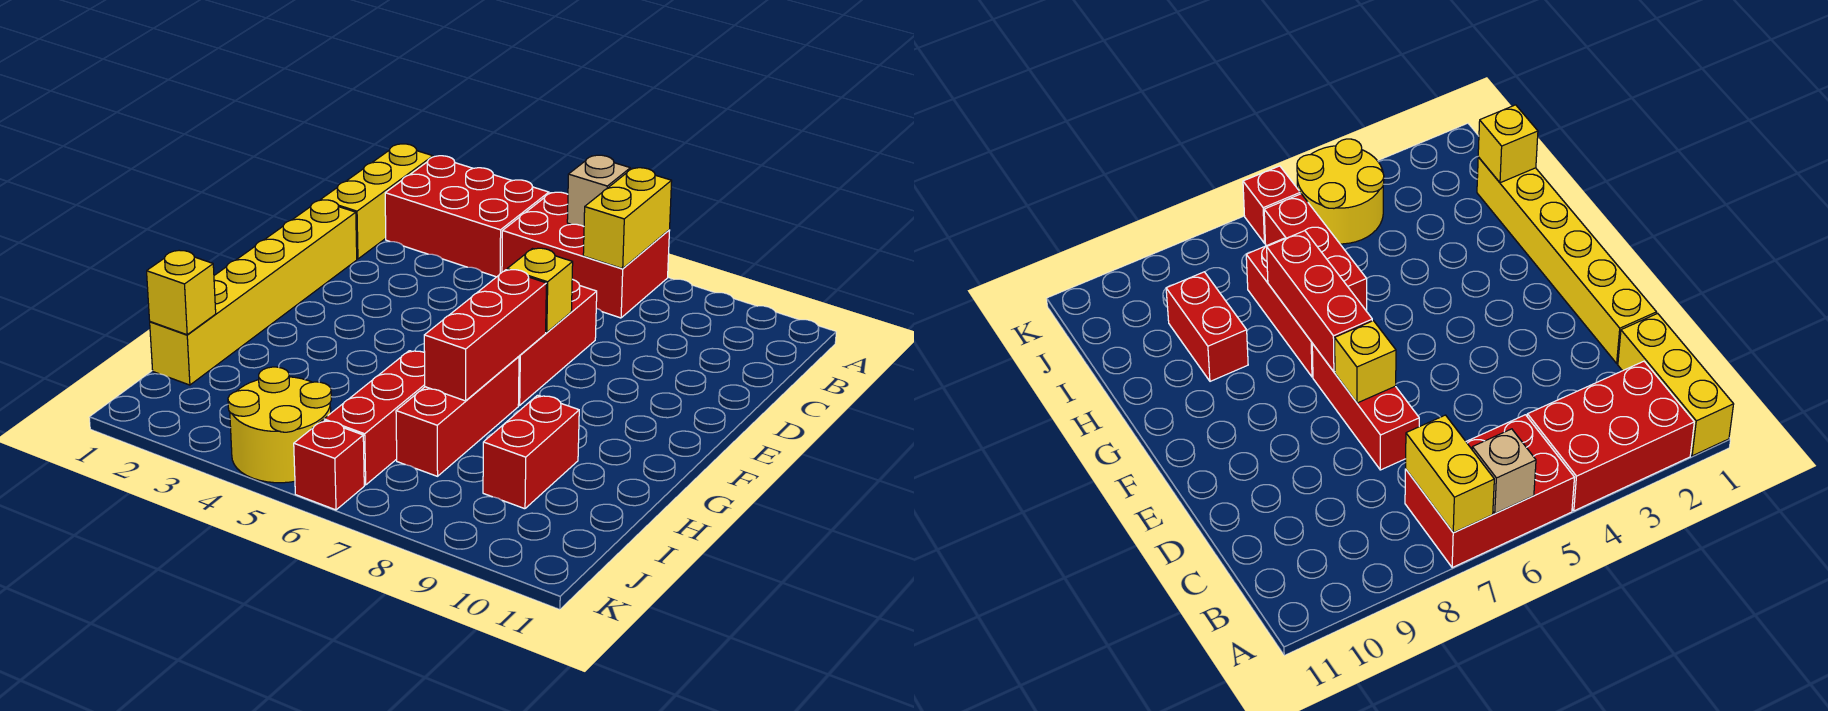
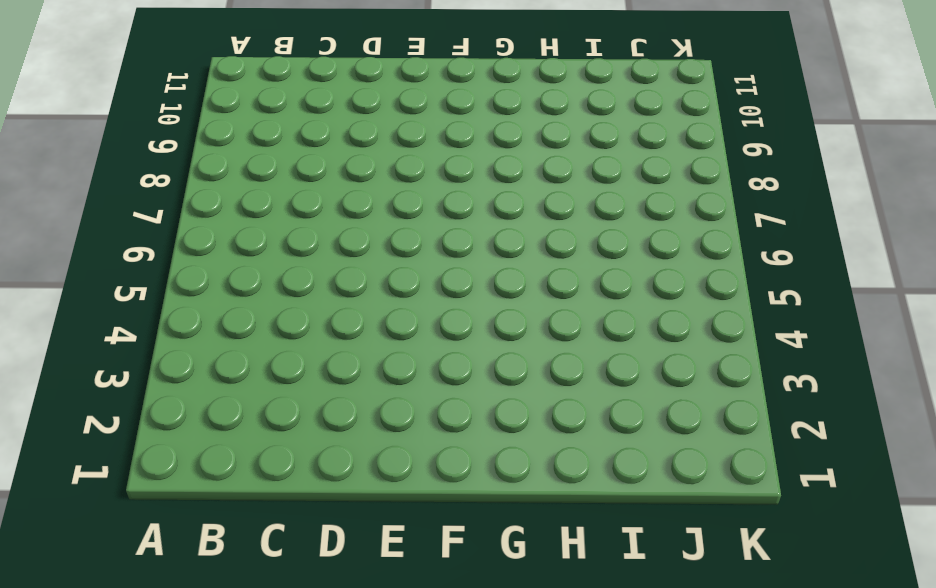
none -> yellow brick A1:C1 level 1
none -> red brick A2:B4 level 1
none -> red brick A5:B7 level 1

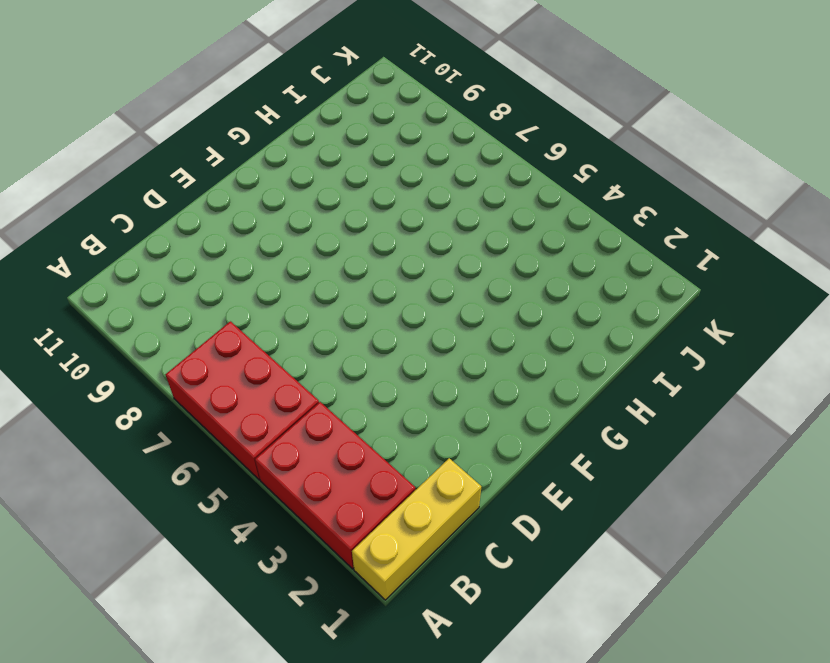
none -> yellow brick D1:I1 level 1
none -> red brick D7:F7 level 1
none -> red brick G7:I7 level 1

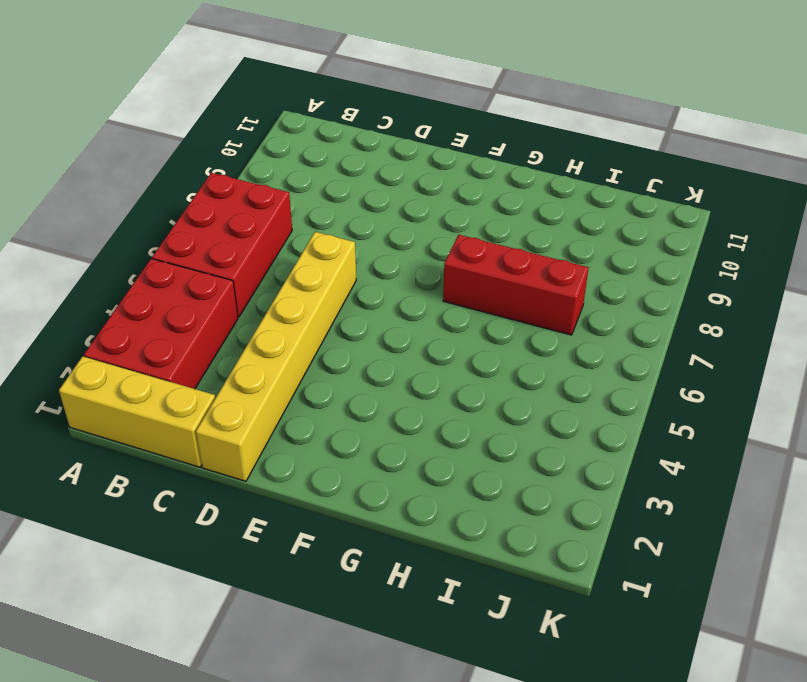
yellow brick D1:D6 level 1 -> yellow brick D1:I1 level 1
none -> red brick D7:F7 level 1
none -> red brick H6:J6 level 1
none -> red brick H9:I9 level 1

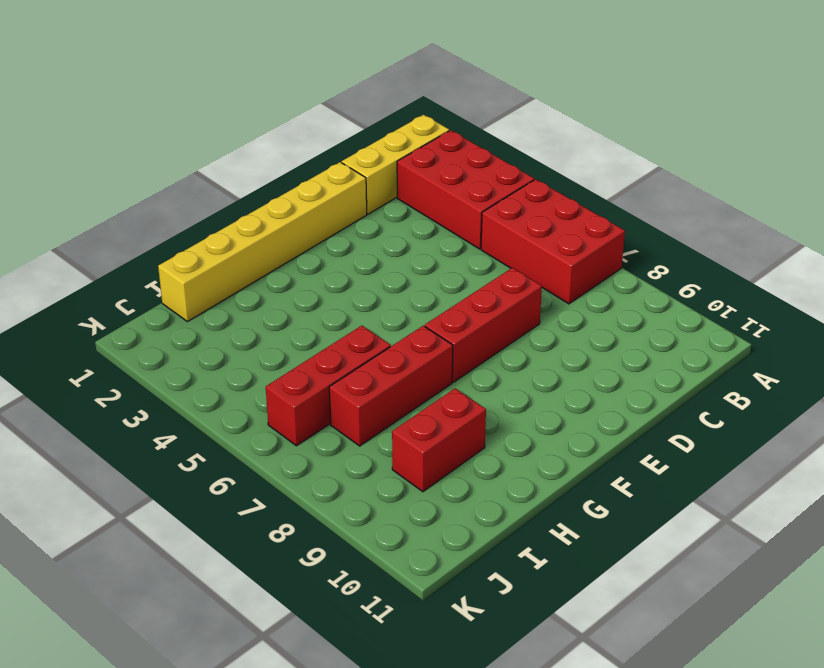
none -> yellow round brick J4:K5 level 1
none -> red brick K6 level 1
none -> tan brick A6 level 2

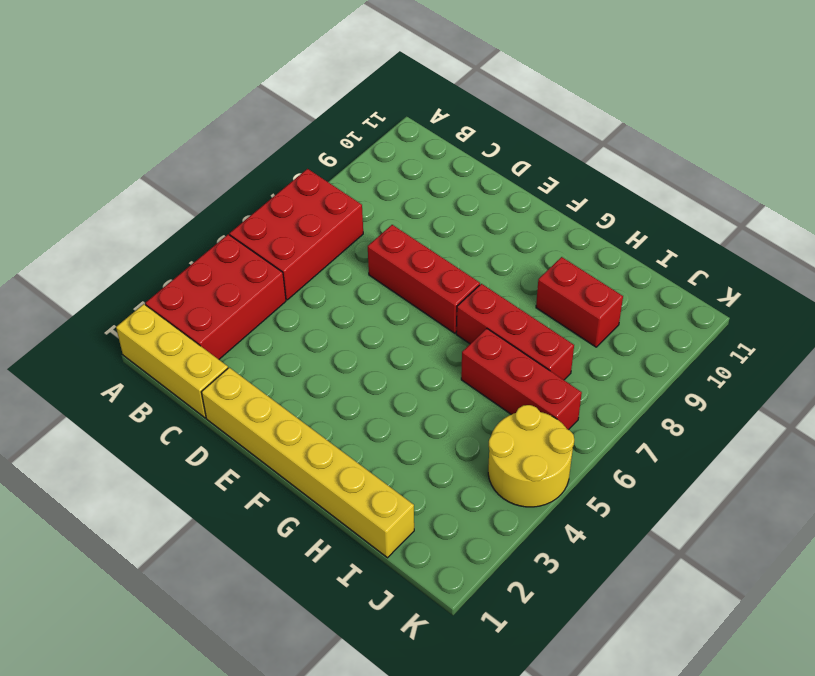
none -> red brick K6 level 1
none -> tan brick A6 level 2
none -> yellow brick A7:B7 level 2

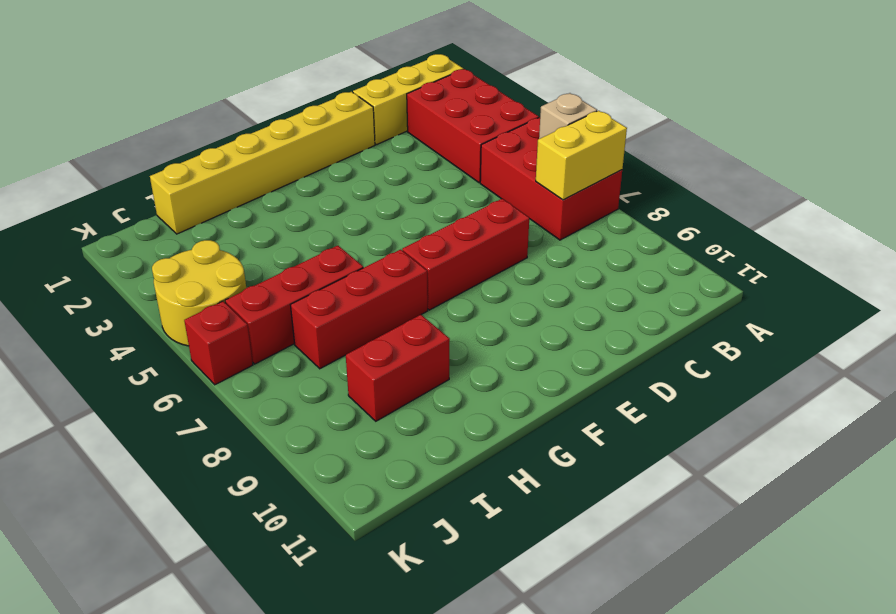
none -> yellow brick E7 level 2
none -> red brick F7:H7 level 2
none -> yellow brick I1 level 2

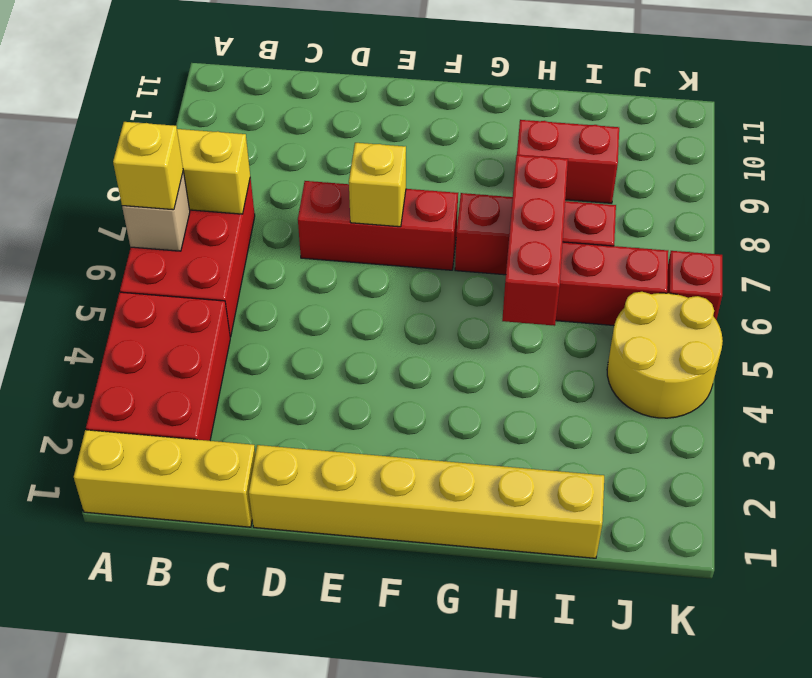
yellow brick A6 level 3 -> yellow brick I1 level 2
red brick H5:H7 level 2 -> red brick F7:H7 level 2

